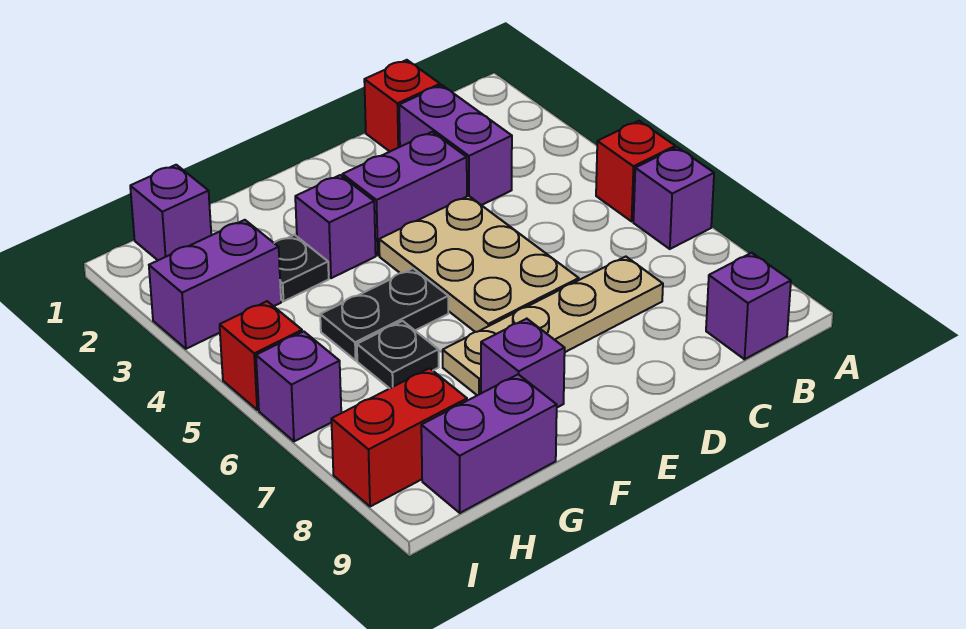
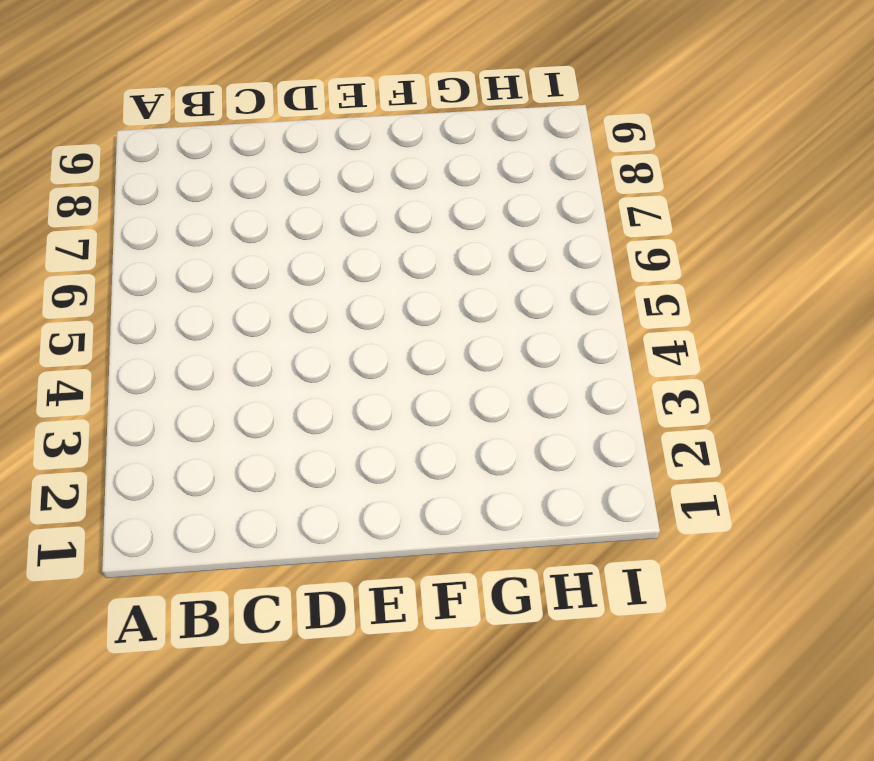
none -> red brick A5 level 1
none -> purple brick A6 level 1
none -> purple brick B9 level 1

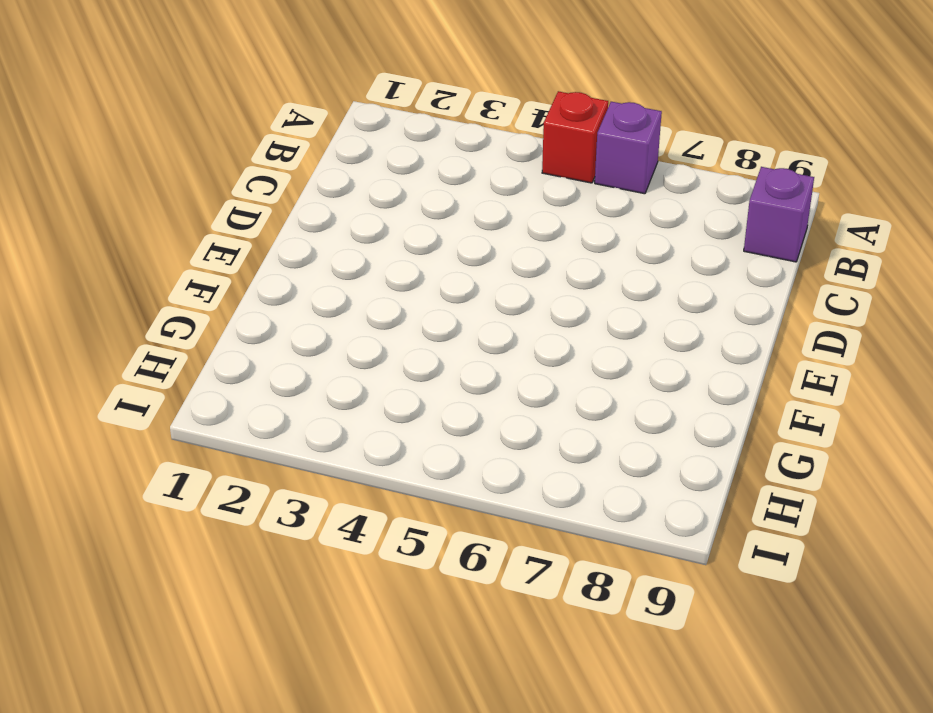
none -> red brick C1 level 1
none -> purple brick C2:C3 level 1
none -> tan plate C7:F7 level 1

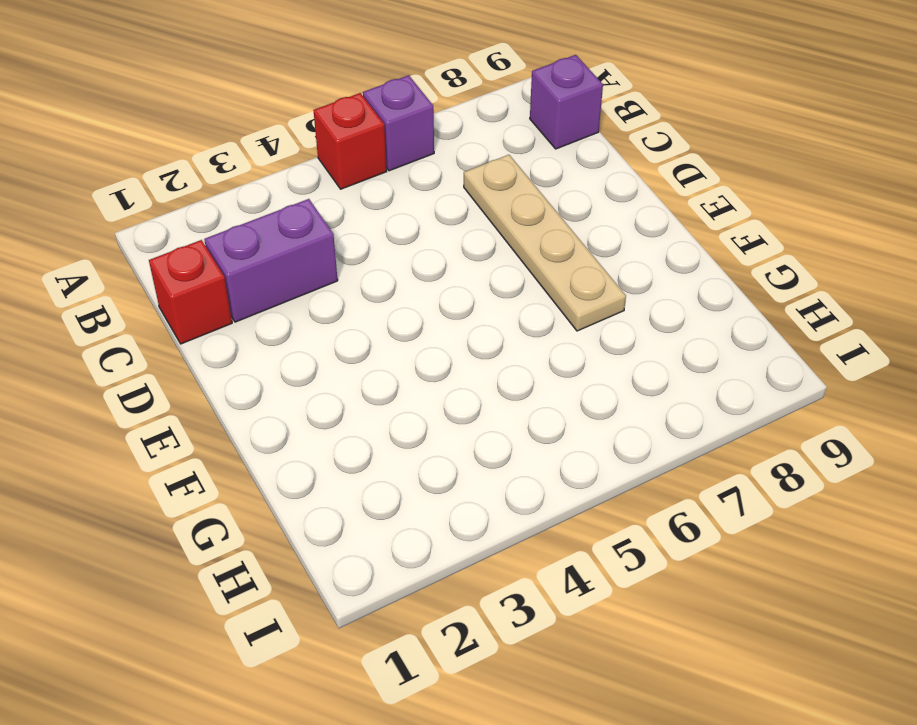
none -> purple brick D3:E3 level 1
none -> tan plate D4:E6 level 1
none -> purple brick F3 level 1

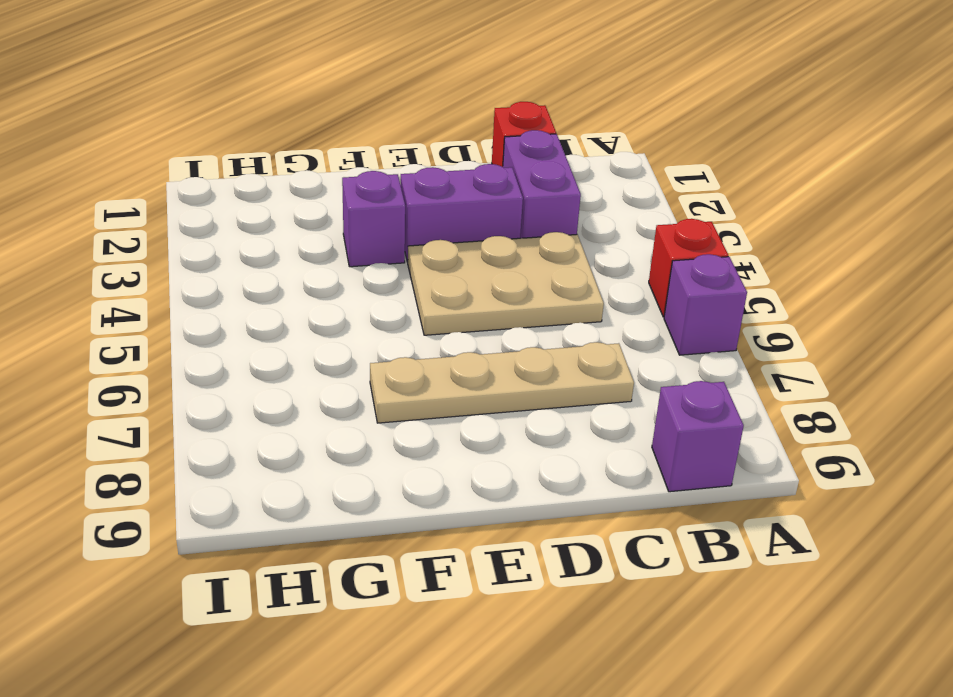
tan plate C4:E5 level 1 -> tan plate D4:E6 level 1
none -> black plate F5:G5 level 1
none -> purple brick F8 level 1
none -> black plate G3 level 1

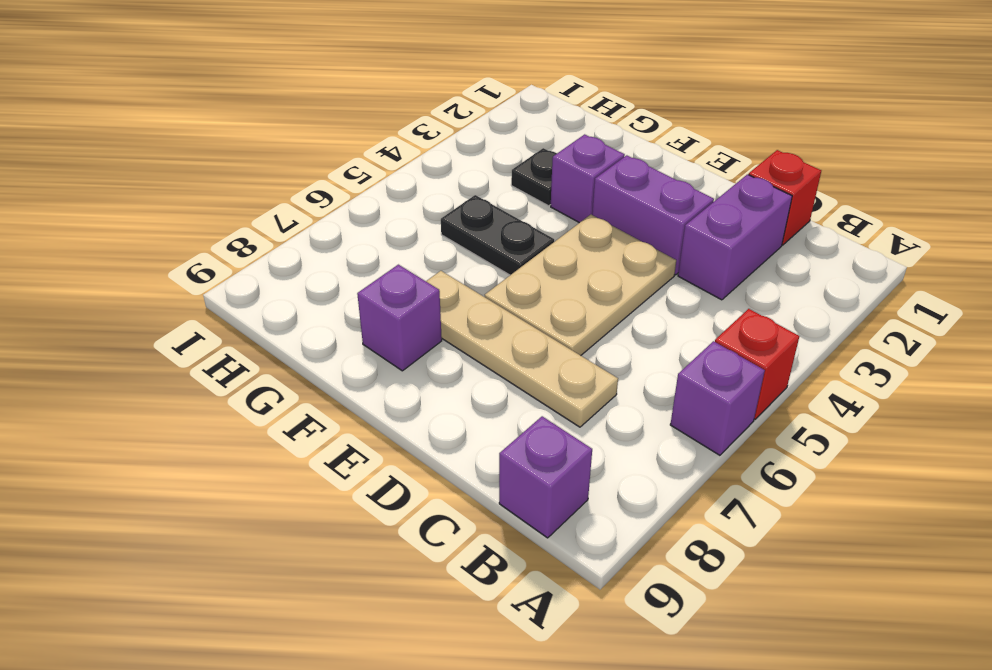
none -> black plate G6 level 1
none -> purple brick G9:H9 level 1
none -> purple brick H1 level 1

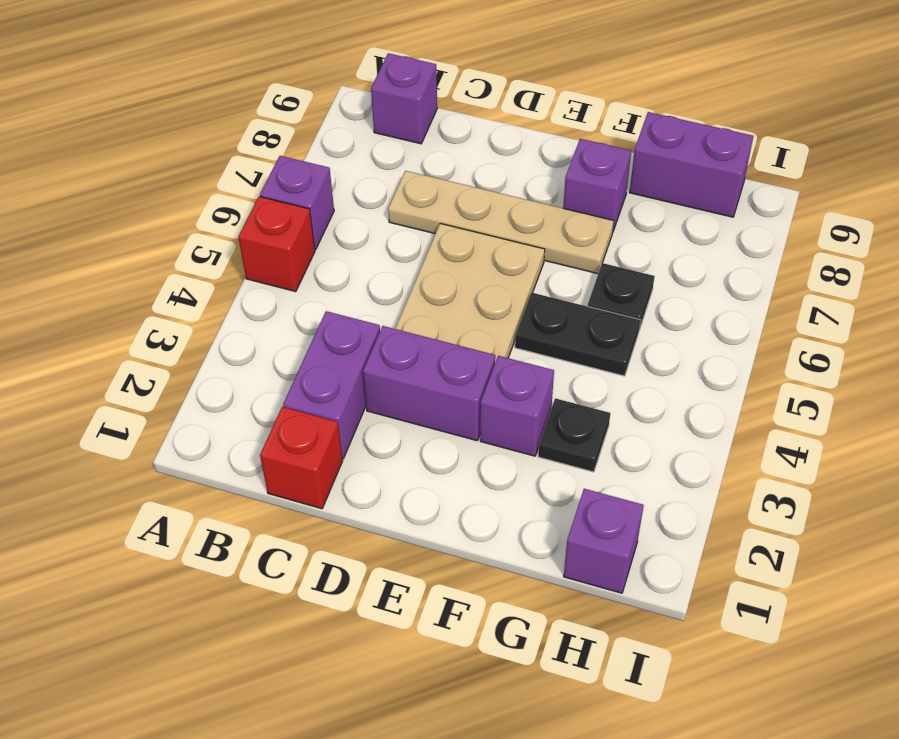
none -> purple brick H3:I3 level 1
none -> red brick H8:I8 level 1
none -> red brick I5 level 1

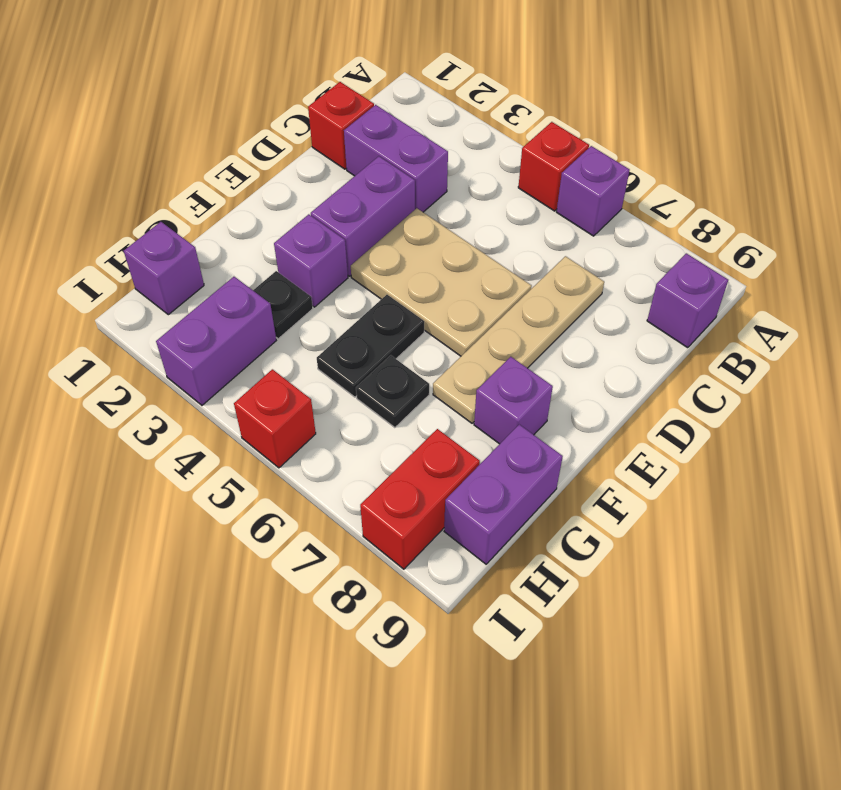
none -> purple brick I6 level 1

